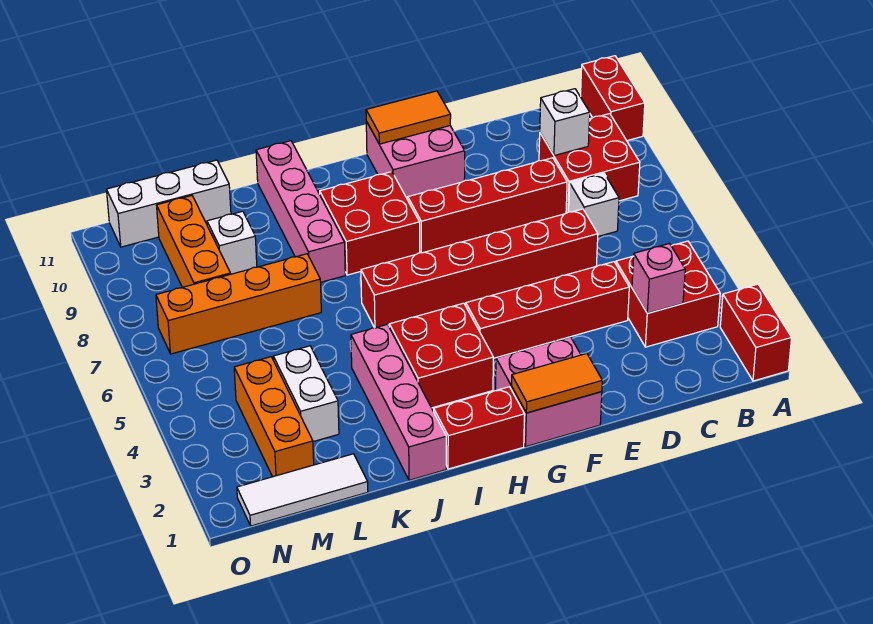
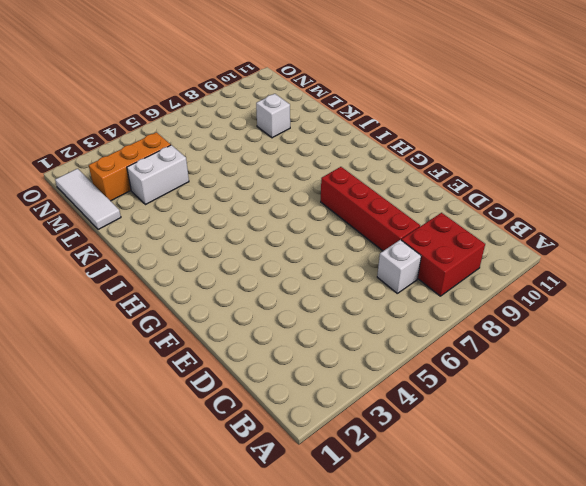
none -> red brick A1:A2 level 1
none -> red brick A10:A11 level 1
none -> red brick B3:C4 level 1

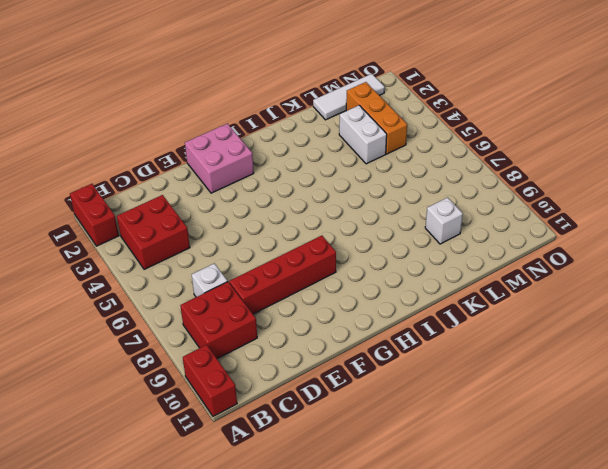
none -> red brick D4:G4 level 1
none -> red brick D6:I6 level 1
none -> pink brick F10:G11 level 1

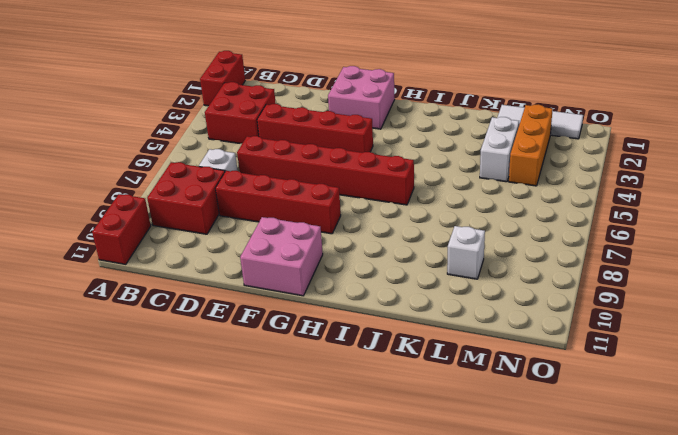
none -> red brick H1:I1 level 1
none -> red brick H3:I4 level 1
none -> red brick H8:I9 level 1

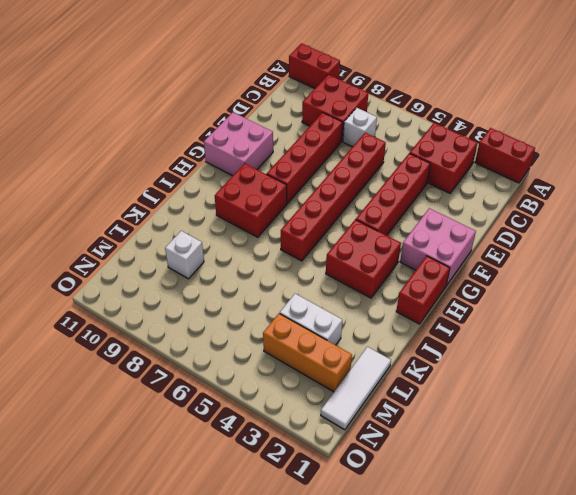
none -> pink brick J1:J4 level 1
none -> pink brick J8:J11 level 1
none -> orange brick K7:N7 level 1

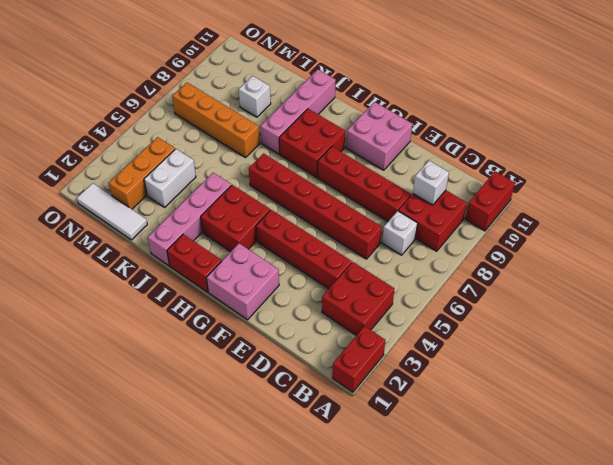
none -> white brick L11:N11 level 1
none -> orange brick M8:M10 level 1
none -> pink brick C3 level 2

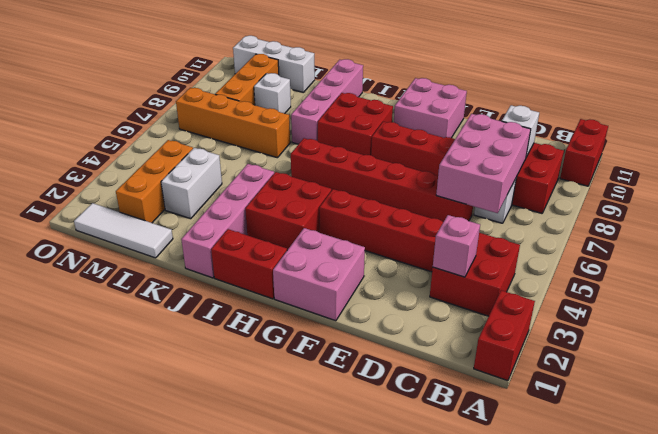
pink brick C6:D8 level 2 -> none
none -> orange tile F1:G1 level 2
none -> orange tile F11:G11 level 2

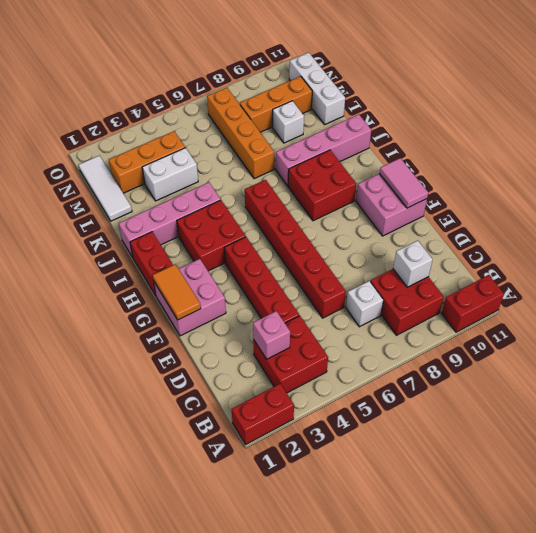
pink tile F11:G11 level 2 -> orange tile F11:G11 level 2
none -> red brick D8:G8 level 1

